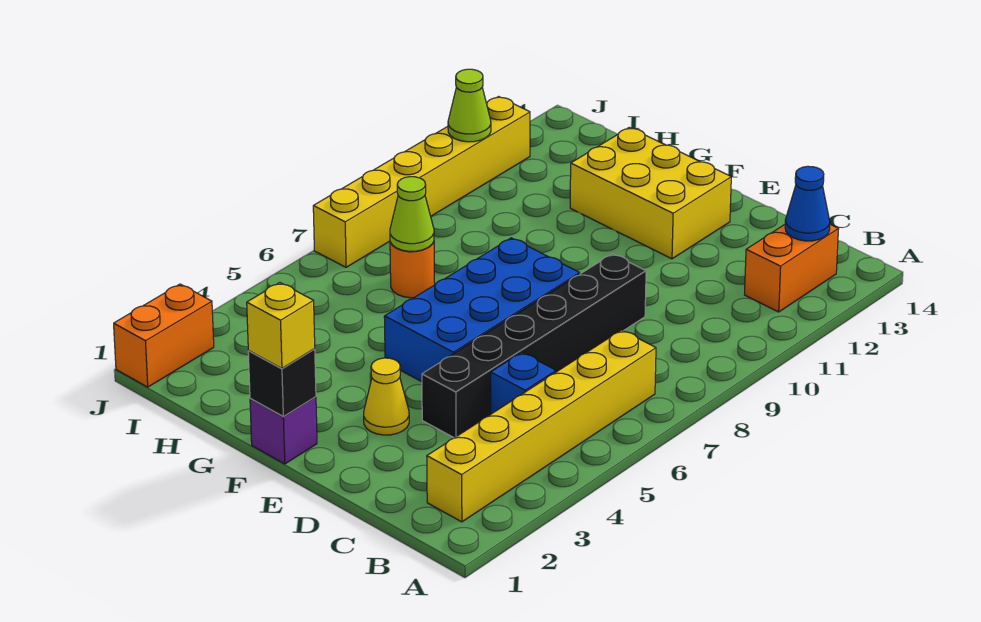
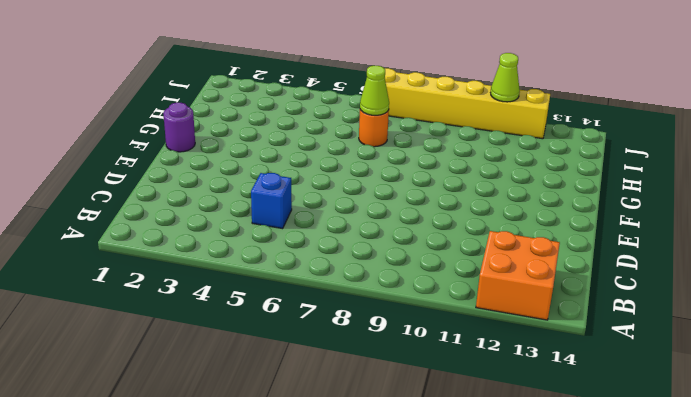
orange brick A12:B13 level 1 -> orange brick B12:B13 level 1
purple round brick F1 level 1 -> purple brick F1 level 1
none -> yellow brick B2:B7 level 1
none -> black brick D4:D9 level 1
none -> yellow cone E3 level 1

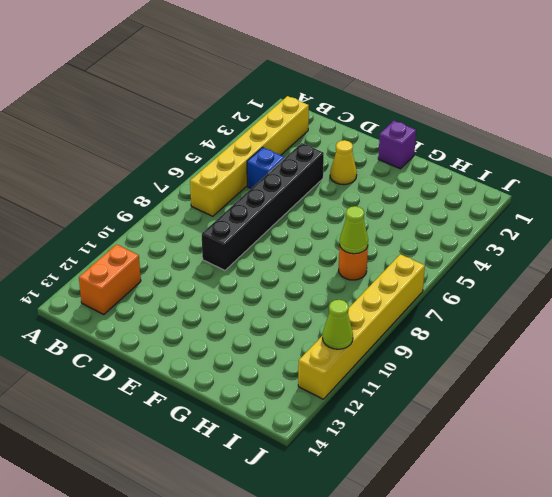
none -> blue brick E5:F8 level 1
none -> yellow brick E12:G13 level 1
none -> orange brick J1:J2 level 1

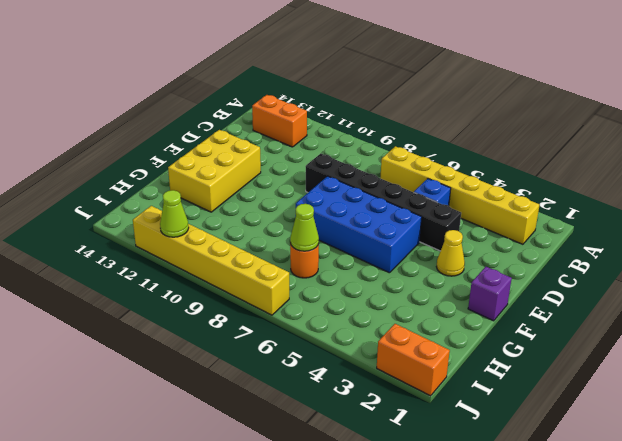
none -> blue cone B13 level 2
none -> black brick F1 level 2
none -> yellow brick F1 level 3

